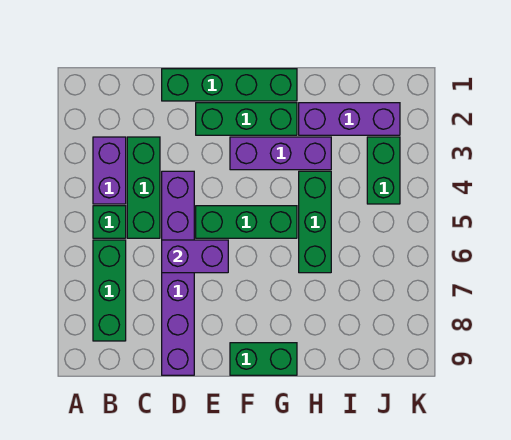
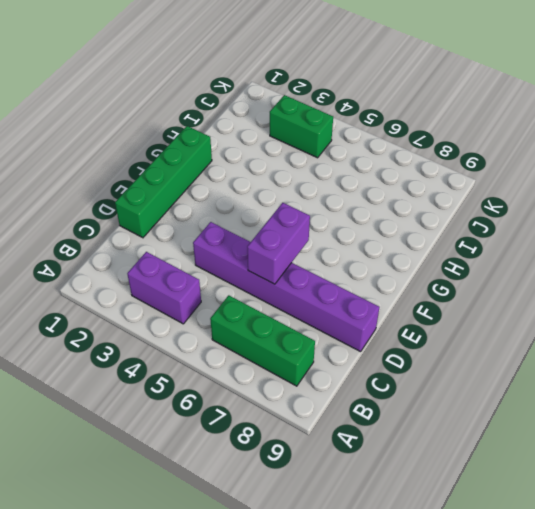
none -> green brick B5 level 1
none -> green brick C3:C5 level 1
none -> green brick E2:G2 level 1

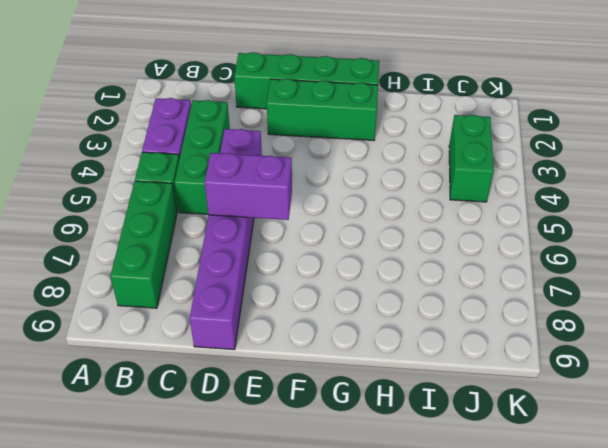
none -> green brick E5:G5 level 1
none -> purple brick F3:H3 level 1
none -> green brick F9:G9 level 1

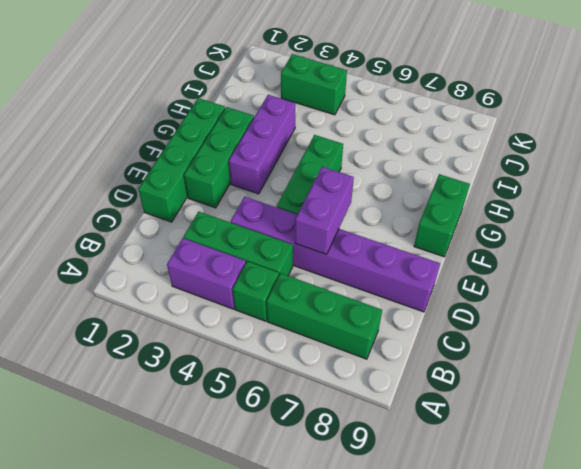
none -> purple brick H2:J2 level 1
none -> green brick H4:H6 level 1

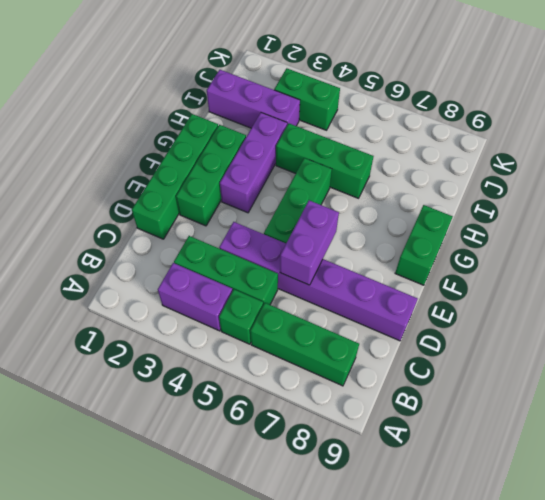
purple brick I1:I3 level 1 -> purple brick H2:J2 level 1

